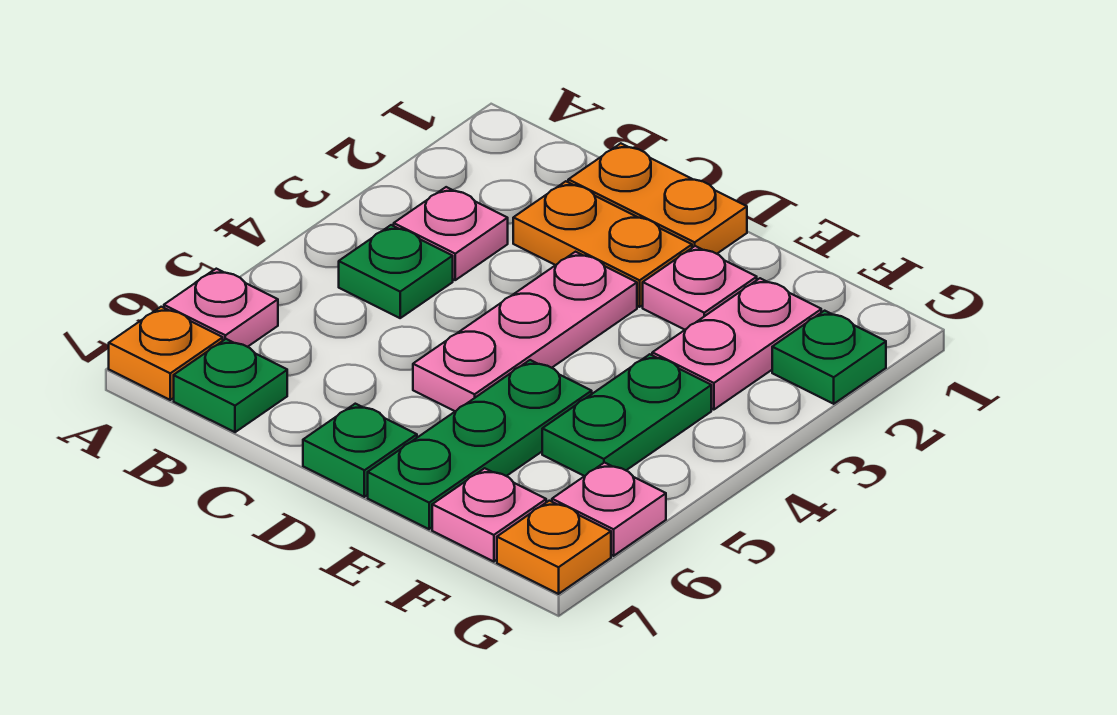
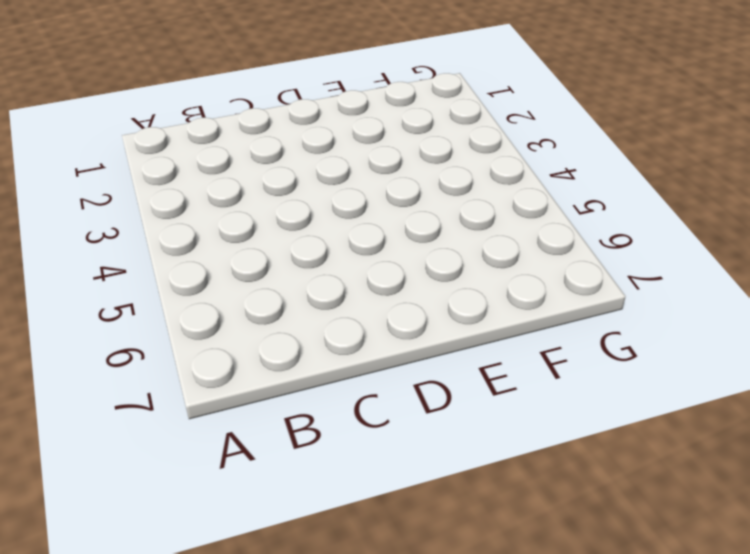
none -> pink plate A6 level 1
none -> orange plate A7 level 1
none -> pink plate B3 level 1

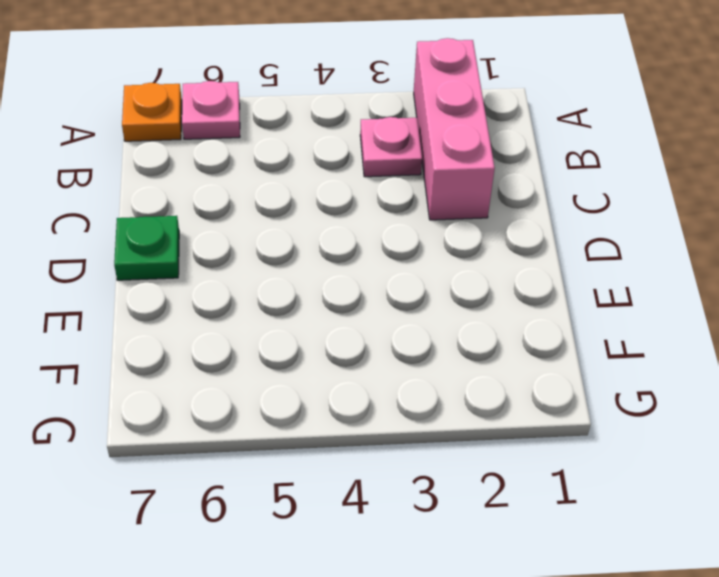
pink brick A2:C2 level 1 -> orange plate C2:D2 level 1
none -> green plate B4 level 1
none -> green plate B7 level 1
none -> orange plate C1:D1 level 1

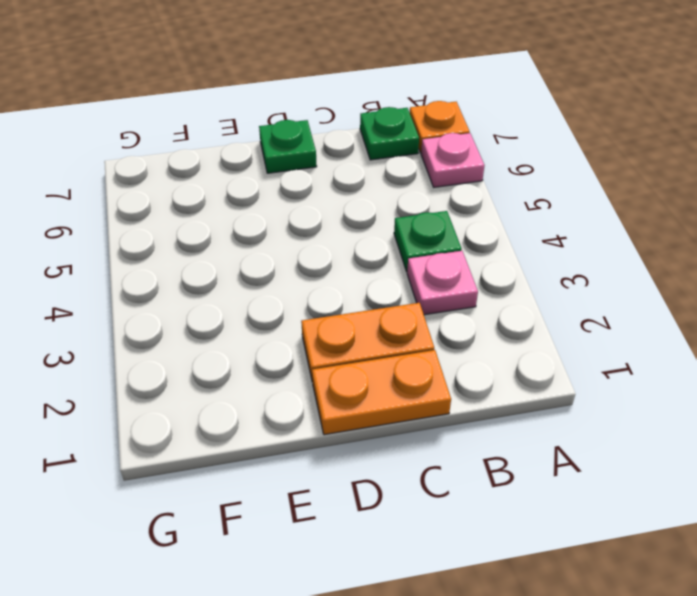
none -> pink plate D3:D5 level 1
none -> pink plate E2 level 1
none -> green plate E5:E7 level 1

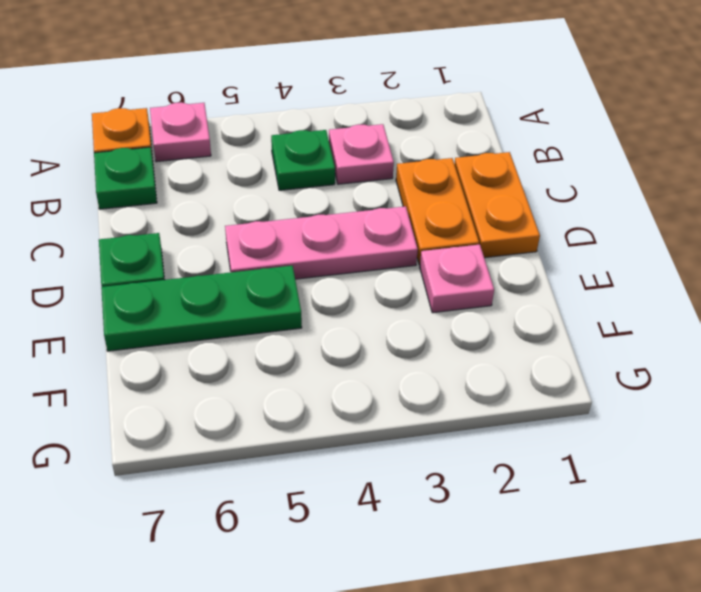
none -> pink plate F2:F3 level 1
none -> green plate F4:F5 level 1
none -> pink plate F7 level 1

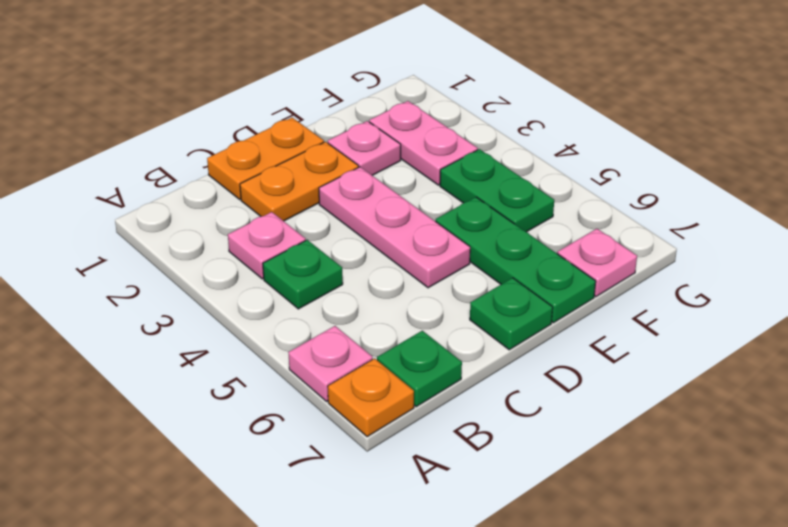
none -> green plate G2 level 1
none -> pink plate G6 level 1
none -> orange plate G7 level 1

